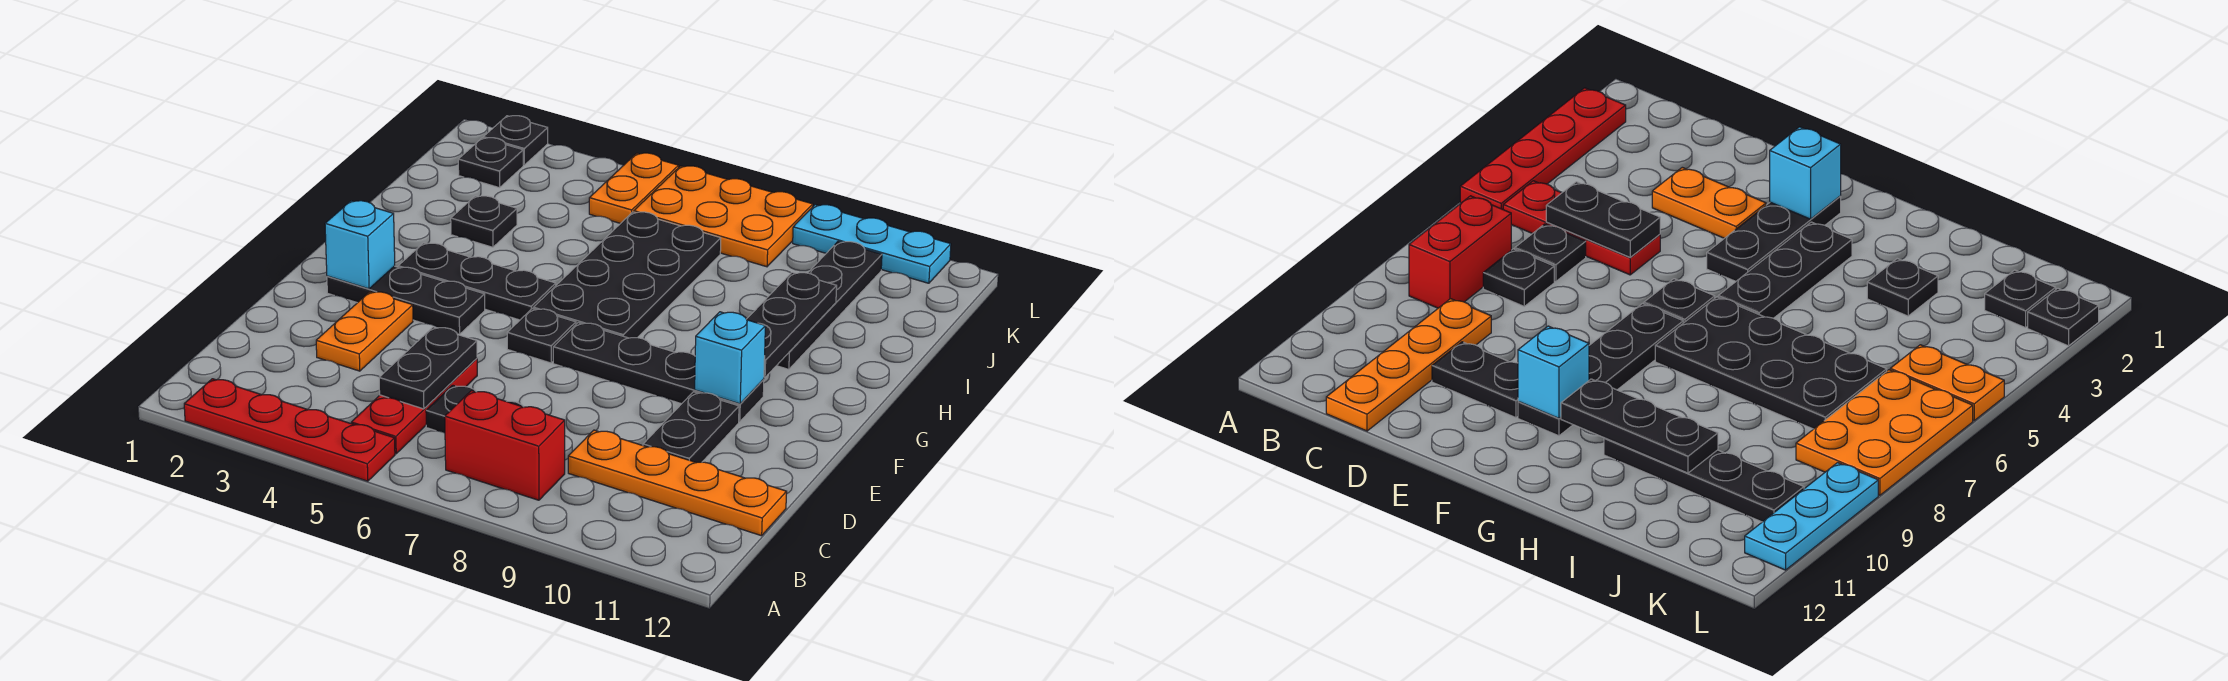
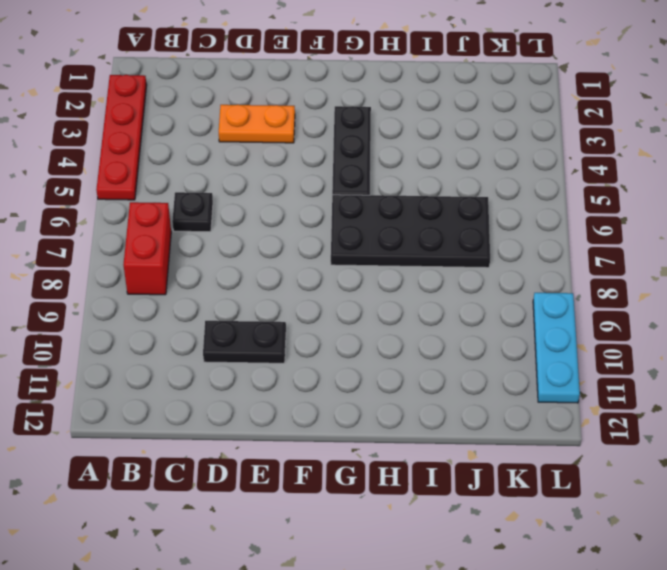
none -> red plate B5:D5 level 1
none -> black plate C7 level 1
none -> orange plate C9:C12 level 1

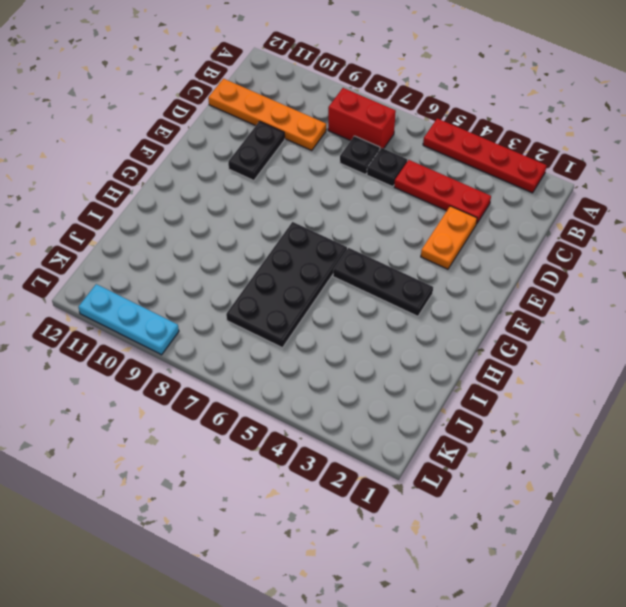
red plate C3:C5 level 1 -> red plate B5:D5 level 1
none -> black plate F2:F4 level 1
none -> black plate F6 level 1
none -> black plate F7:F10 level 1

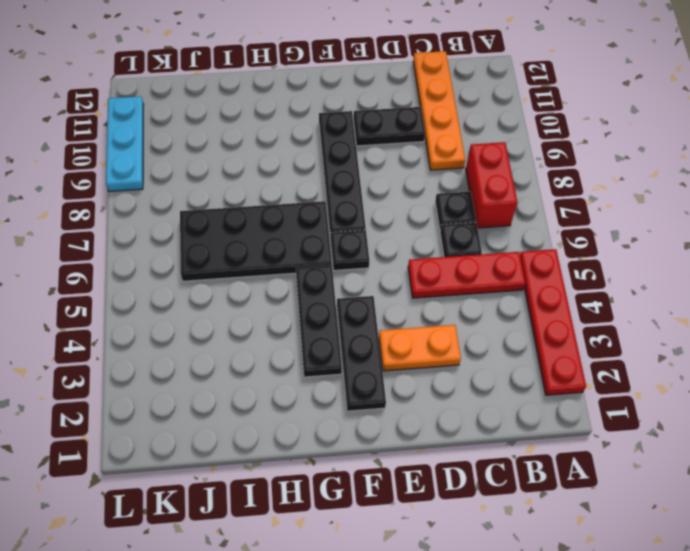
none -> black plate H10:K10 level 1
none -> black plate I3 level 1
none -> black plate K2 level 1

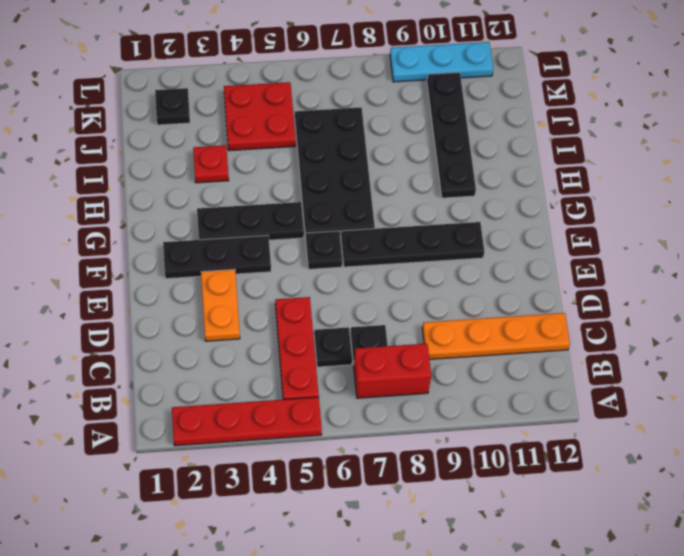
red plate I3 level 1 -> black plate I3 level 1
red plate J4:K5 level 1 -> orange plate K5:L5 level 1
none -> black plate D10:E10 level 1
none -> orange plate K6:L8 level 1
none -> black plate L2 level 1

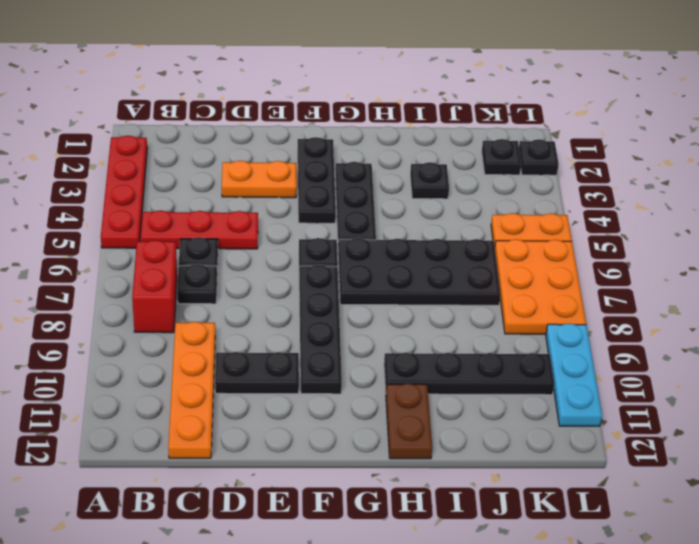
brown plate H11:H12 level 1 -> none
none -> black plate C5:D5 level 2
none -> cyan brick F2 level 2
none -> cyan brick F10 level 2

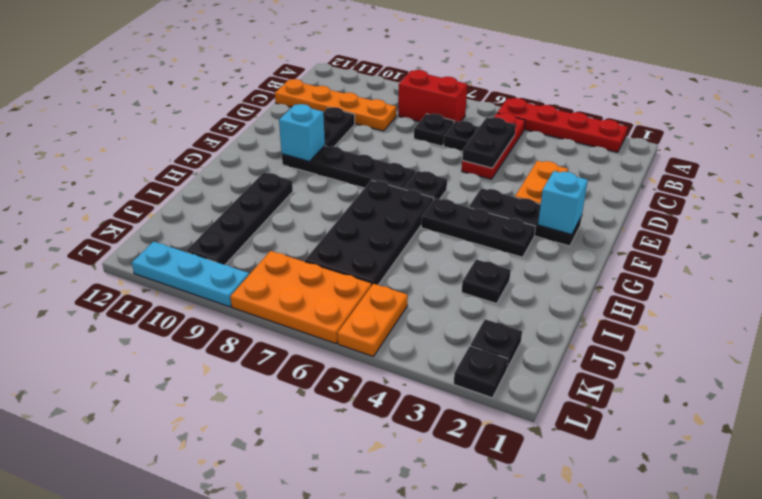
none -> black plate G10:I10 level 2

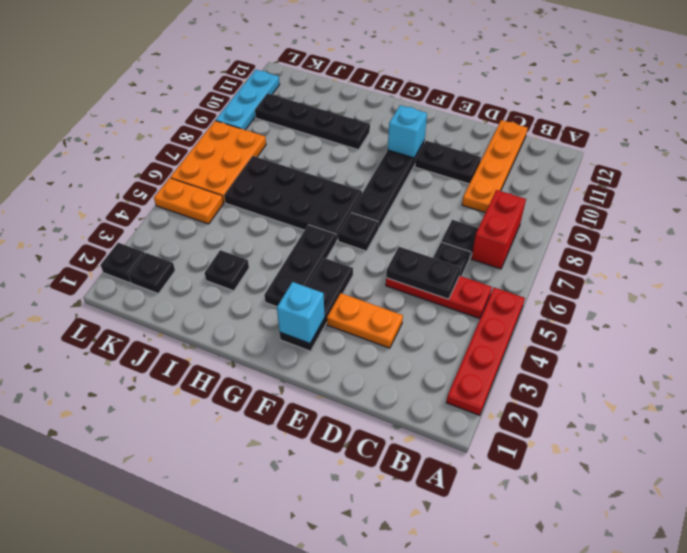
none -> black plate G10:I10 level 2

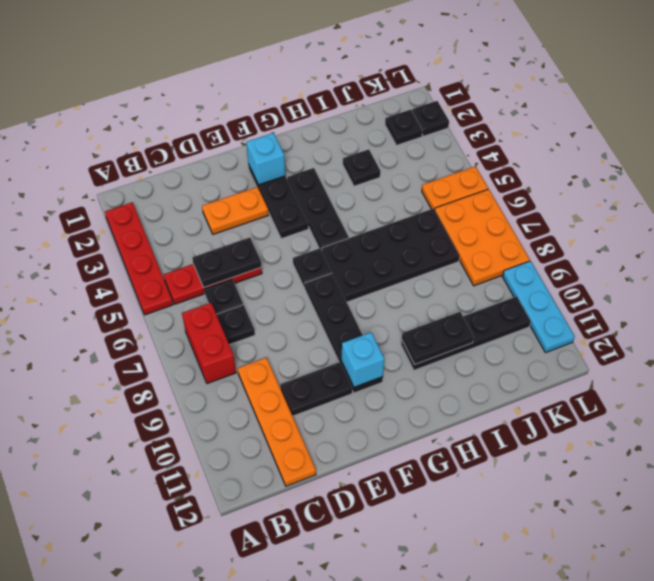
black plate H10:I10 level 2 -> black plate G10:I10 level 2

